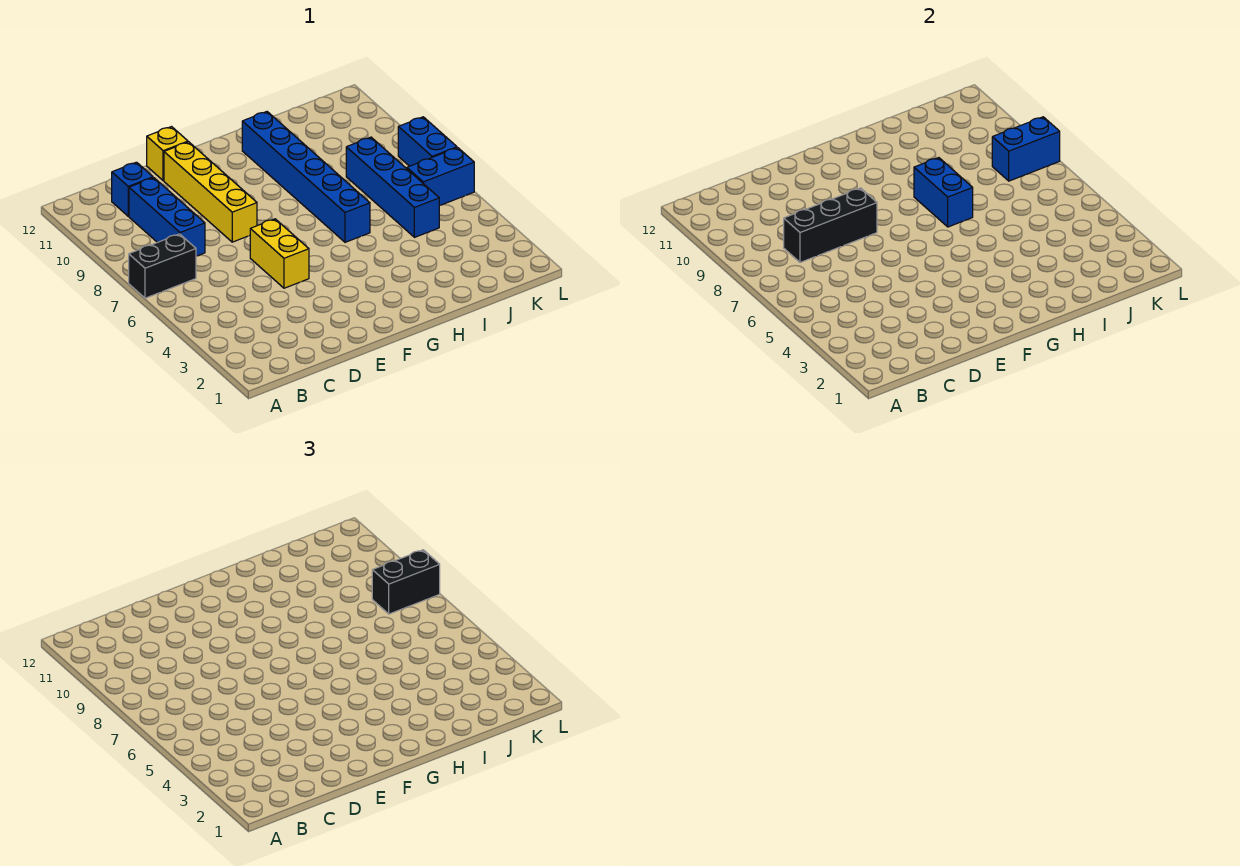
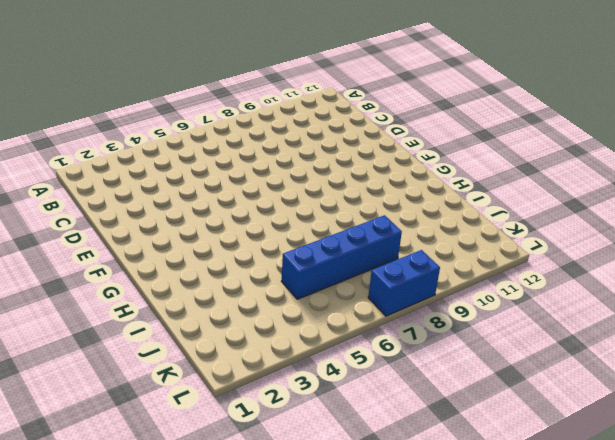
none -> black brick A7:B7 level 1
none -> blue brick C8:C10 level 1
none -> blue brick C11 level 1

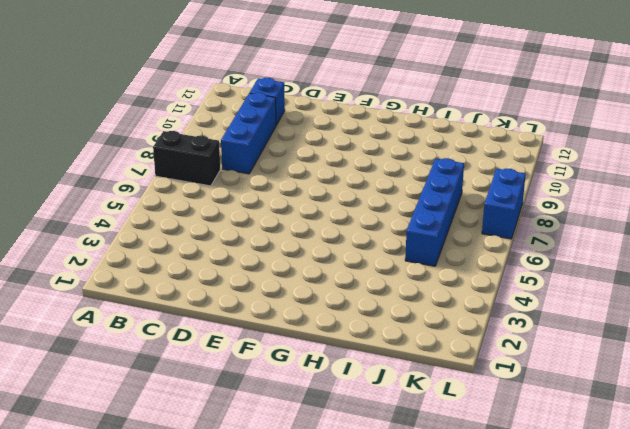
none -> yellow brick E5:E6 level 1
none -> yellow brick E8:E11 level 1
none -> yellow brick E12 level 1

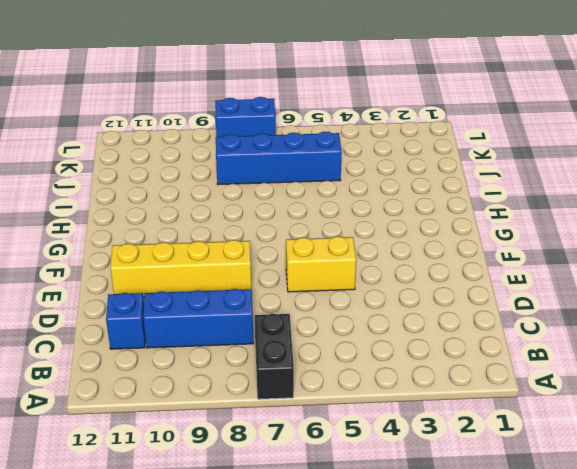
none -> yellow brick E12 level 1
none -> blue brick H6:H11 level 1
none -> blue brick K6:L6 level 1

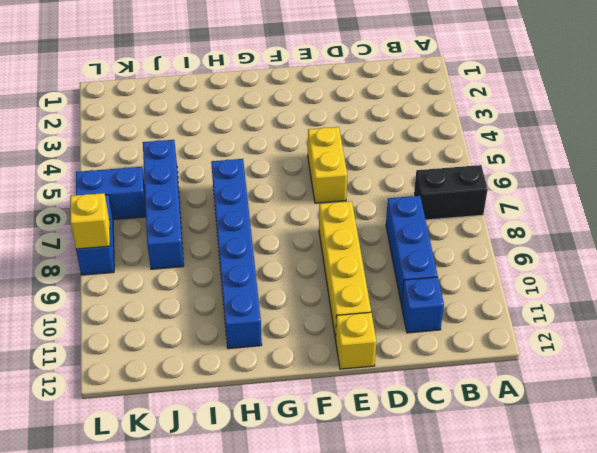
yellow brick L8 level 2 -> blue brick K8:L8 level 2
none -> black brick C8:E8 level 2
none -> blue brick H7:H8 level 2
none -> black brick K8:L8 level 3

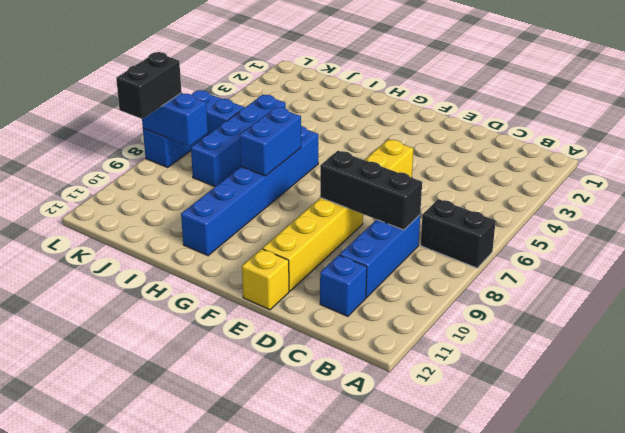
black brick L8:L9 level 3 -> black brick K8:L8 level 3

